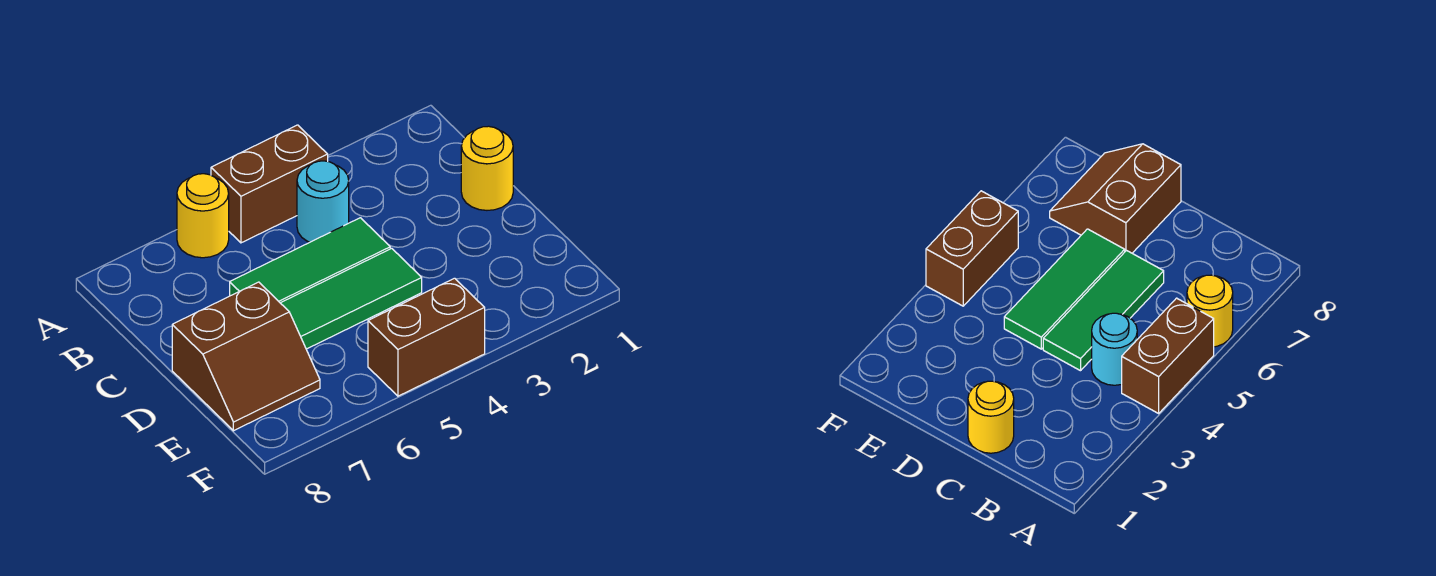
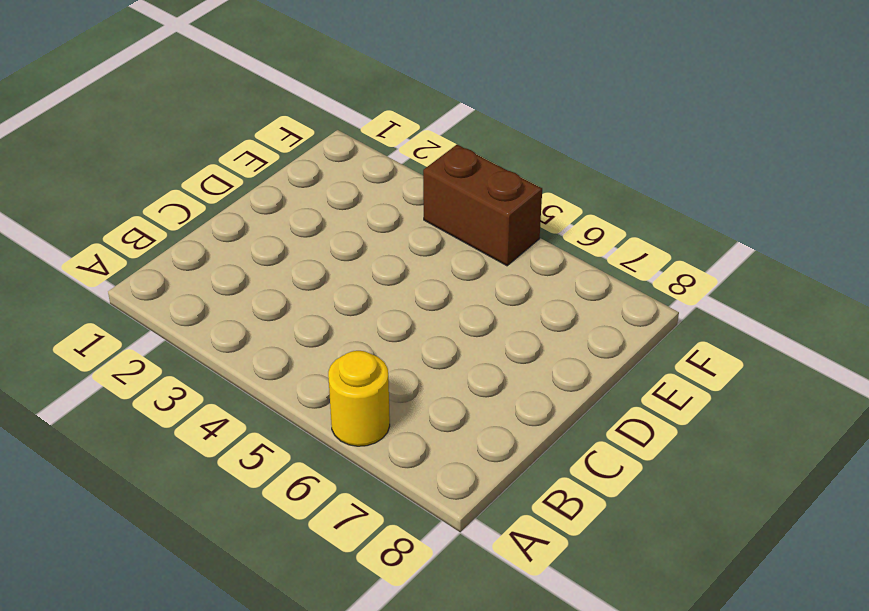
none -> brown brick A4:A5 level 1
none -> cyan round brick B4 level 1

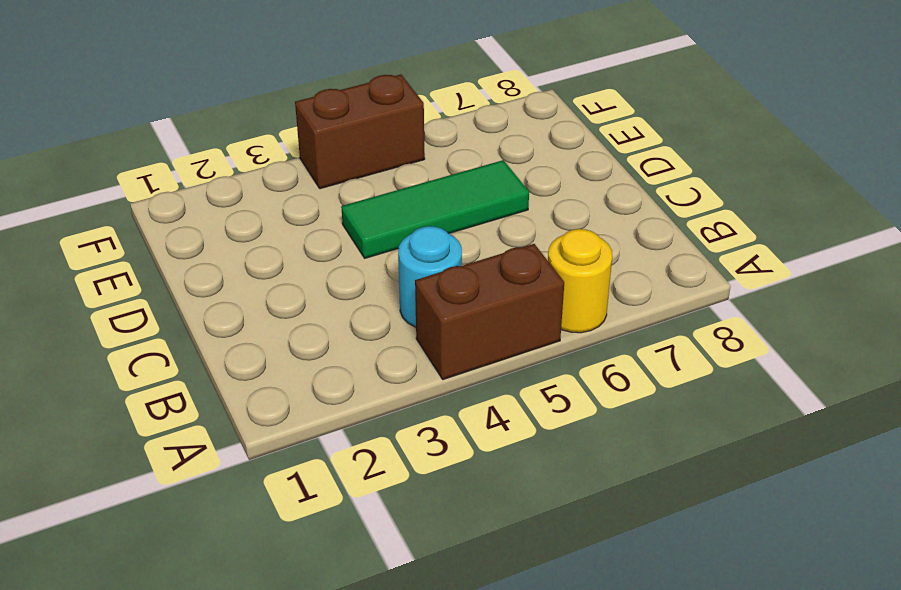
none -> yellow round brick C1 level 1
none -> green tile C4:C6 level 1

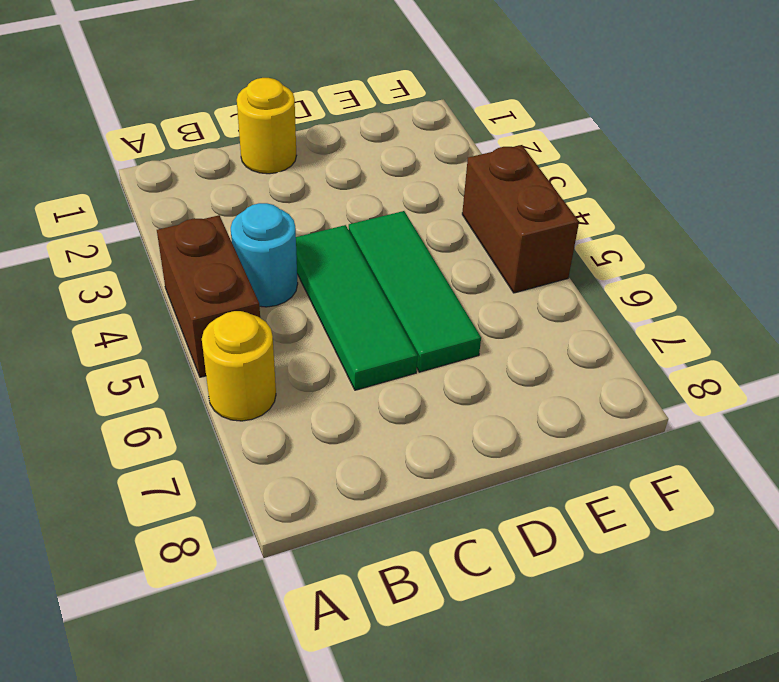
none -> brown slope D7:E8 level 1 top D

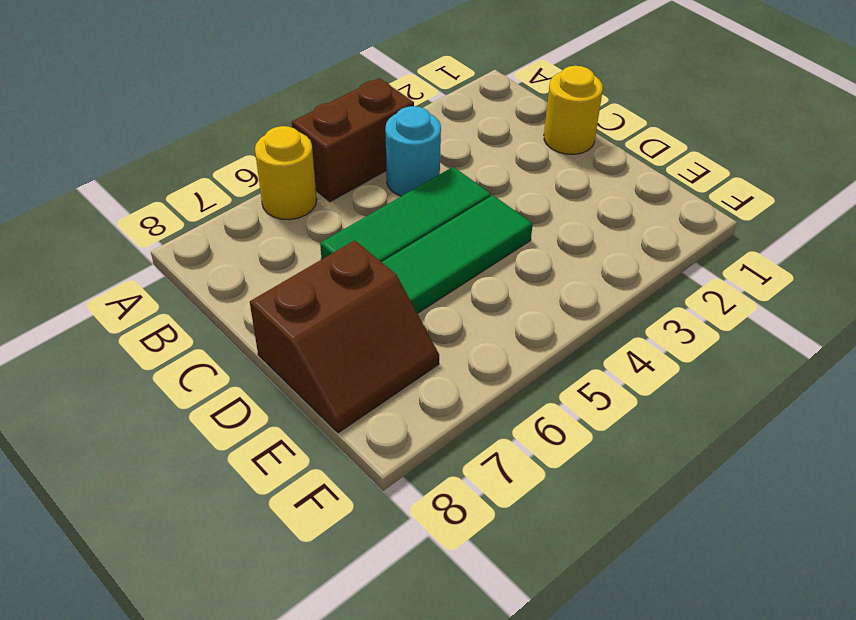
none -> brown brick F4:F5 level 1

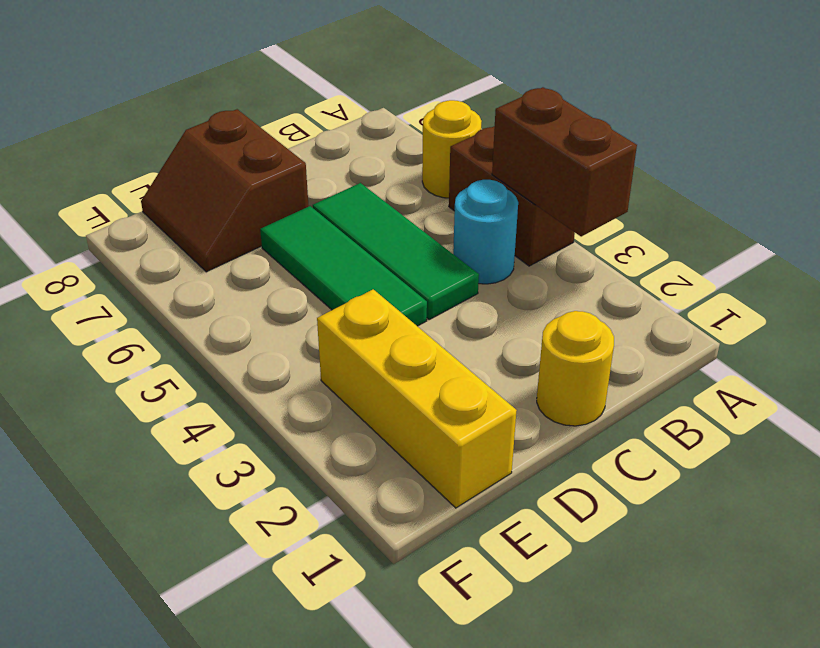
brown brick A3:A4 level 2 -> brown brick F4:F5 level 1
yellow brick E1:E3 level 1 -> none

